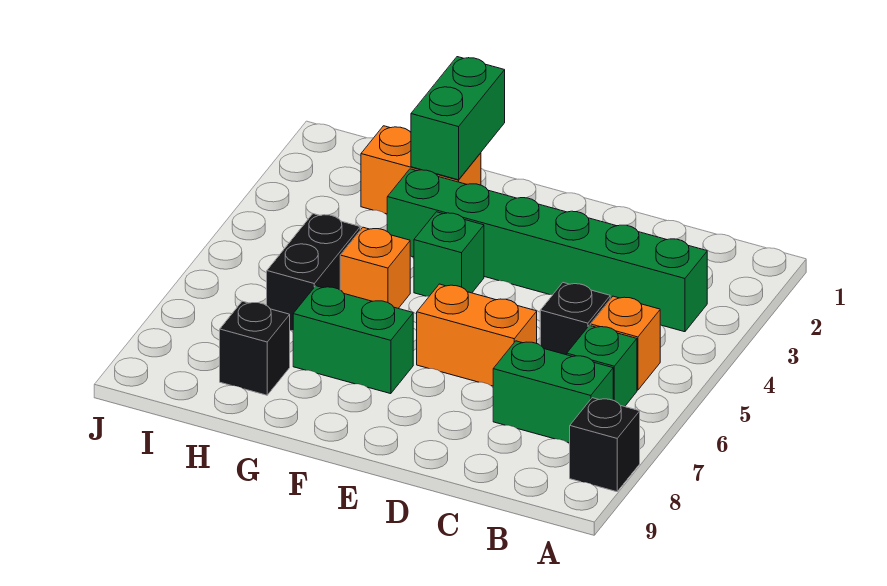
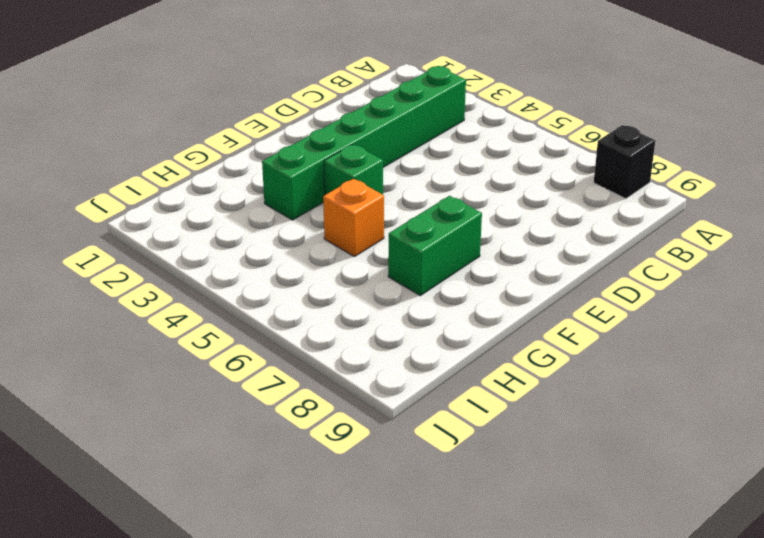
none -> orange brick B5 level 1
none -> green brick B6 level 1
none -> green brick B7:C7 level 1

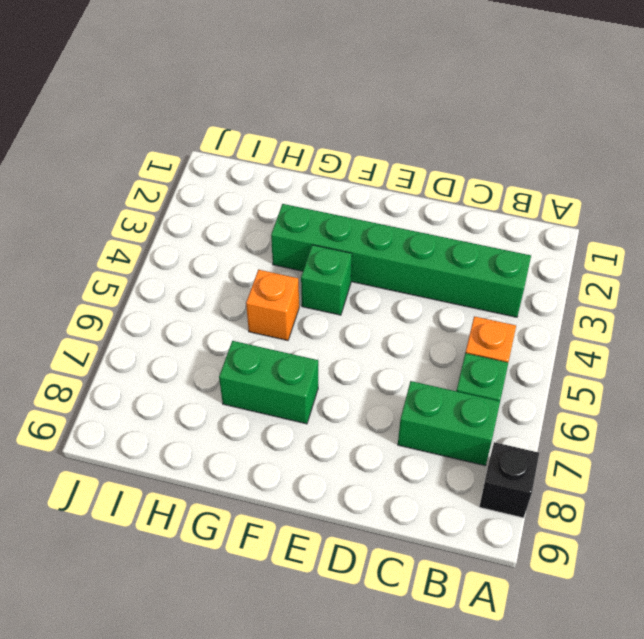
none -> black brick C5 level 1
none -> orange brick D6:E6 level 1
none -> orange brick G2:H2 level 1

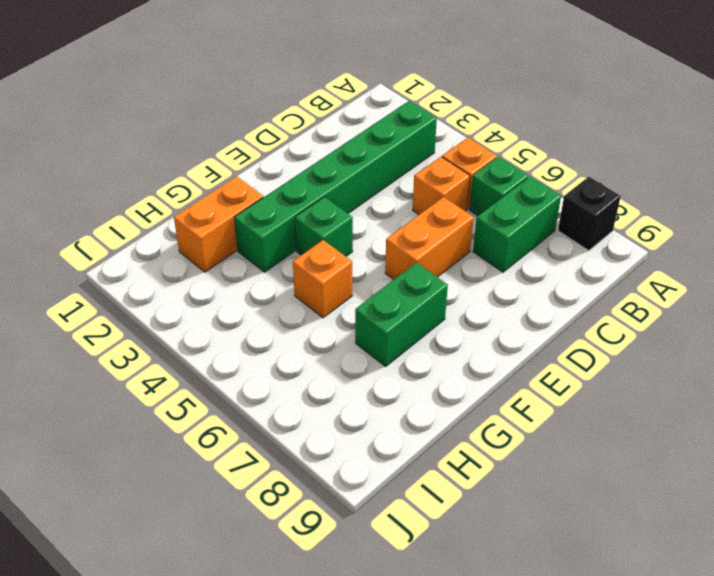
orange brick C5 level 1 -> black brick C5 level 1
none -> black brick H5:H6 level 1
none -> black brick H8 level 1
none -> green brick G1:G2 level 2

